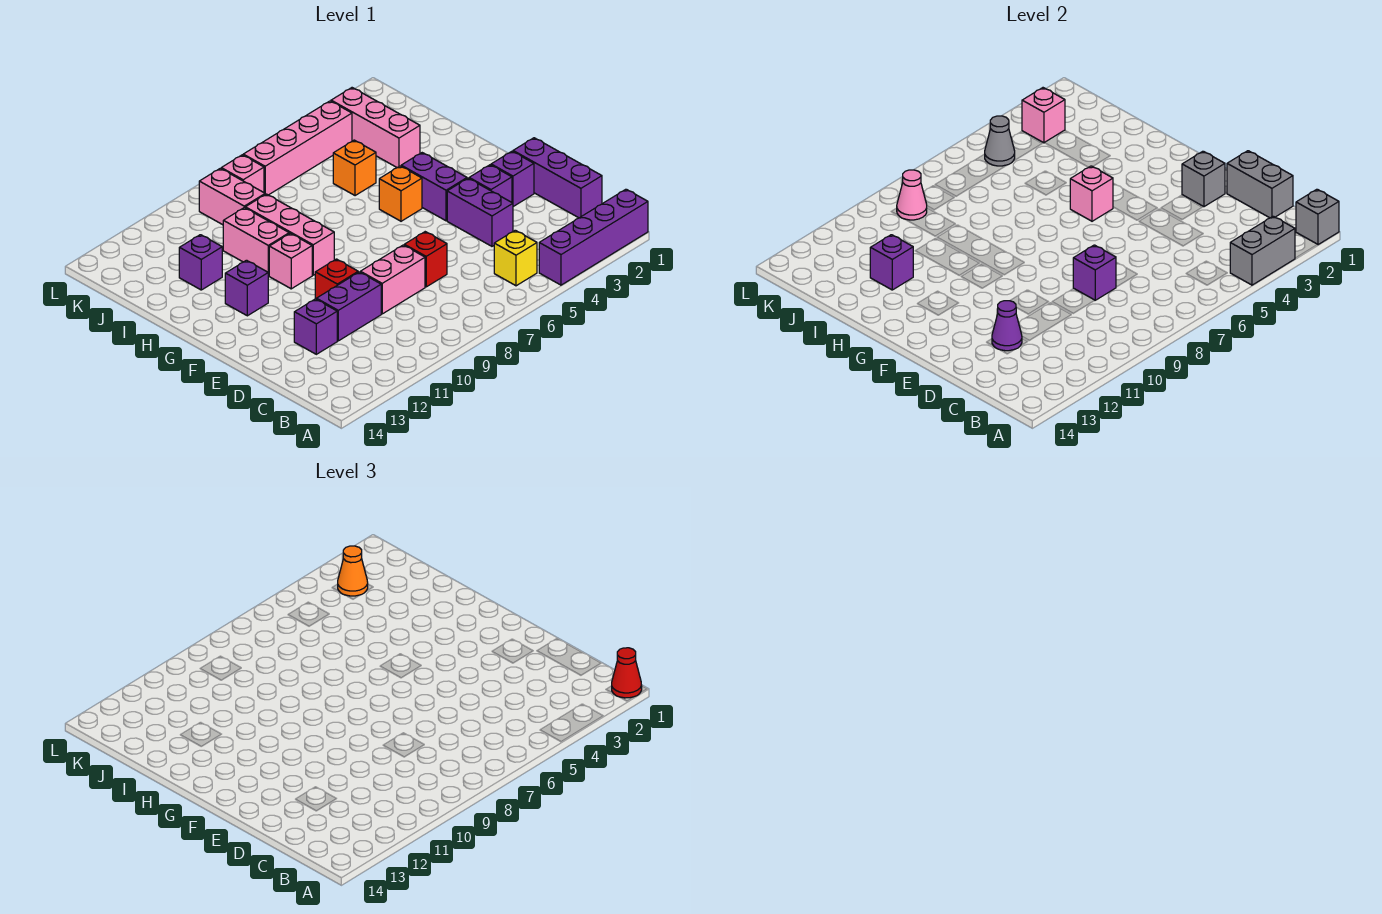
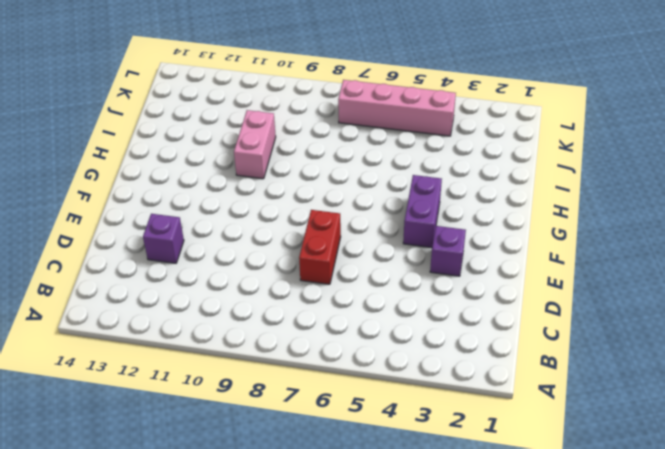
red brick D7:E7 level 1 -> red brick D7 level 1
none -> purple brick A1:A4 level 1
none -> yellow brick B5 level 1
none -> purple brick C1:E1 level 1
none -> purple brick D4:E4 level 1

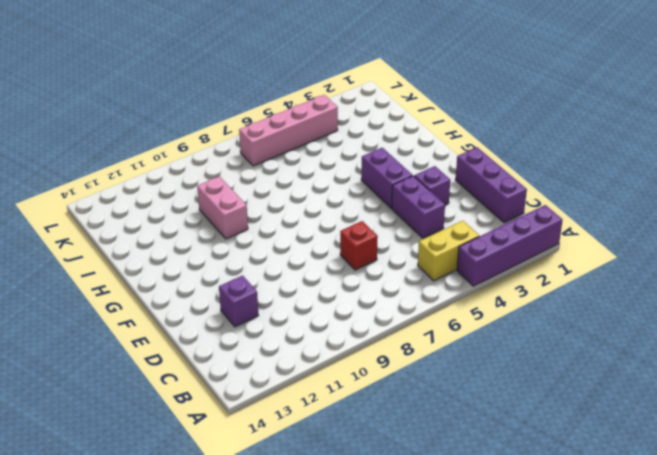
yellow brick B4:B5 level 1 -> yellow brick B5 level 1
none -> pink brick D8:D9 level 1
none -> purple brick D10:D11 level 1
none -> purple brick E2 level 1
none -> red brick E10 level 1

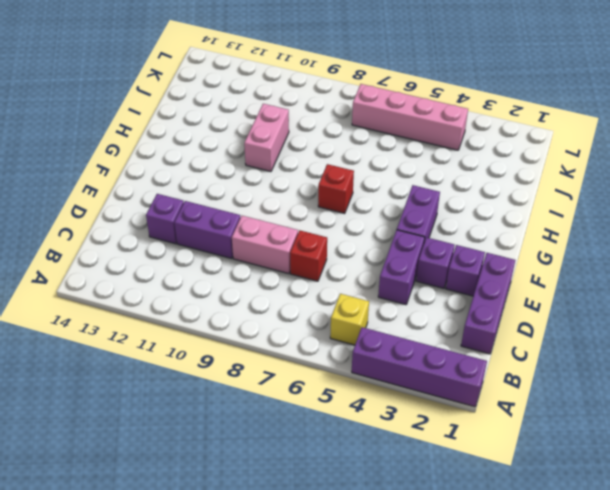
red brick G7 level 1 -> red brick E10 level 1
none -> orange brick G5 level 1
none -> pink brick G9:I9 level 1
none -> pink brick G10 level 1
none -> purple brick G12 level 1

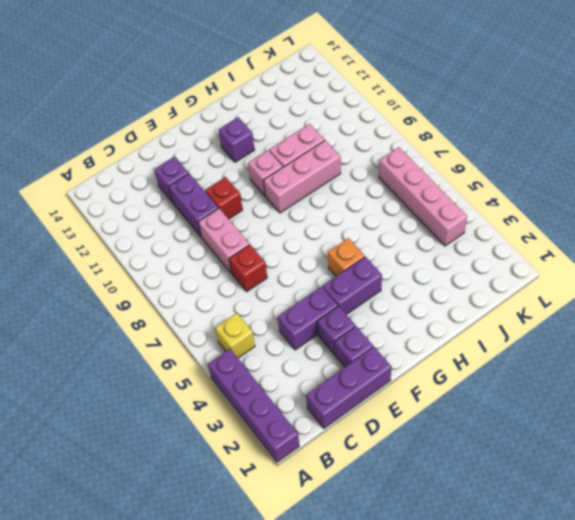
none -> pink brick I3:K3 level 1
none -> orange brick I5 level 1
none -> purple brick I12 level 1
none -> pink brick J9:K9 level 1

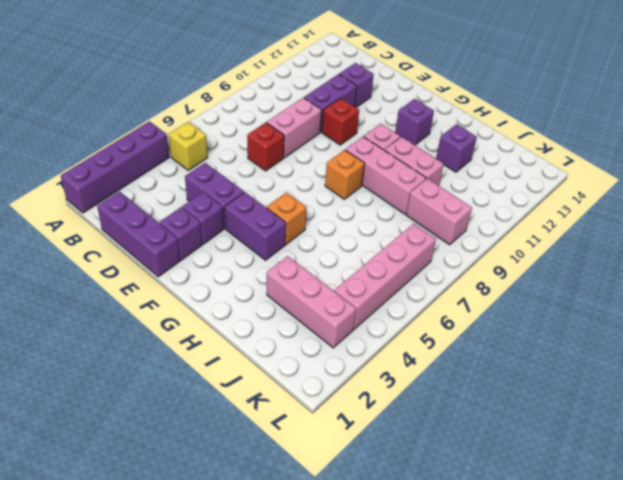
orange brick G8 level 1 -> orange brick I5 level 1
none -> pink brick K8 level 1
none -> grey brick A1 level 2
none -> grey brick A3:A4 level 2
none -> grey brick C1:D1 level 2

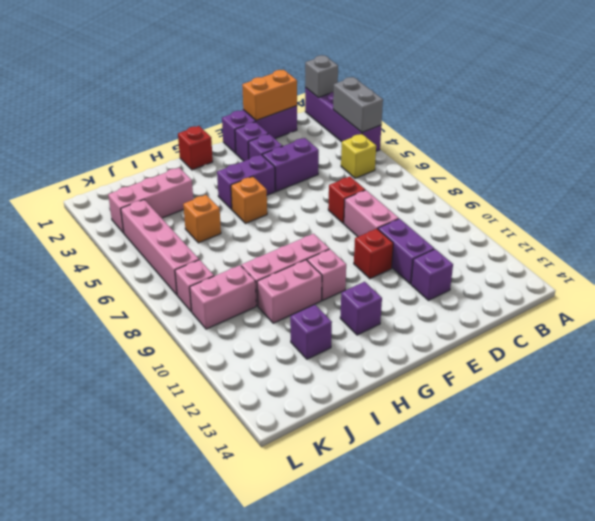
orange brick C1:D1 level 2 -> grey brick C1:D1 level 2
red brick G1 level 1 -> none
none -> purple brick D8 level 2
none -> purple cone D12 level 2
none -> grey brick E2 level 2
none -> pink brick G5 level 2

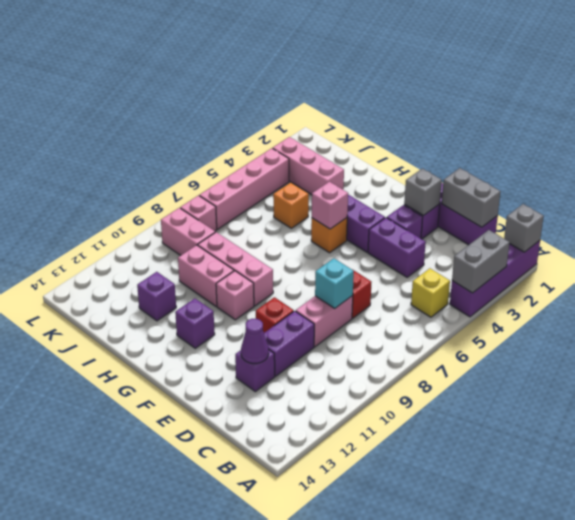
cyan brick D8 level 2 -> purple brick D8 level 2
none -> purple brick I12 level 2
none -> pink brick K3 level 2
none -> grey cone K5 level 2
none -> pink cone K9 level 2

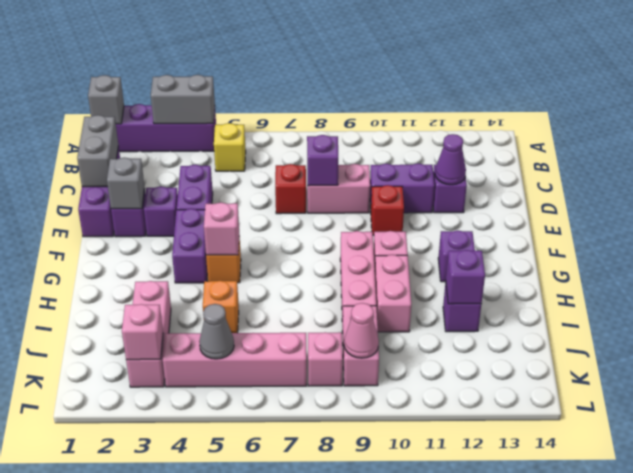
none -> red cone A1 level 3
none -> orange cone K3 level 3

